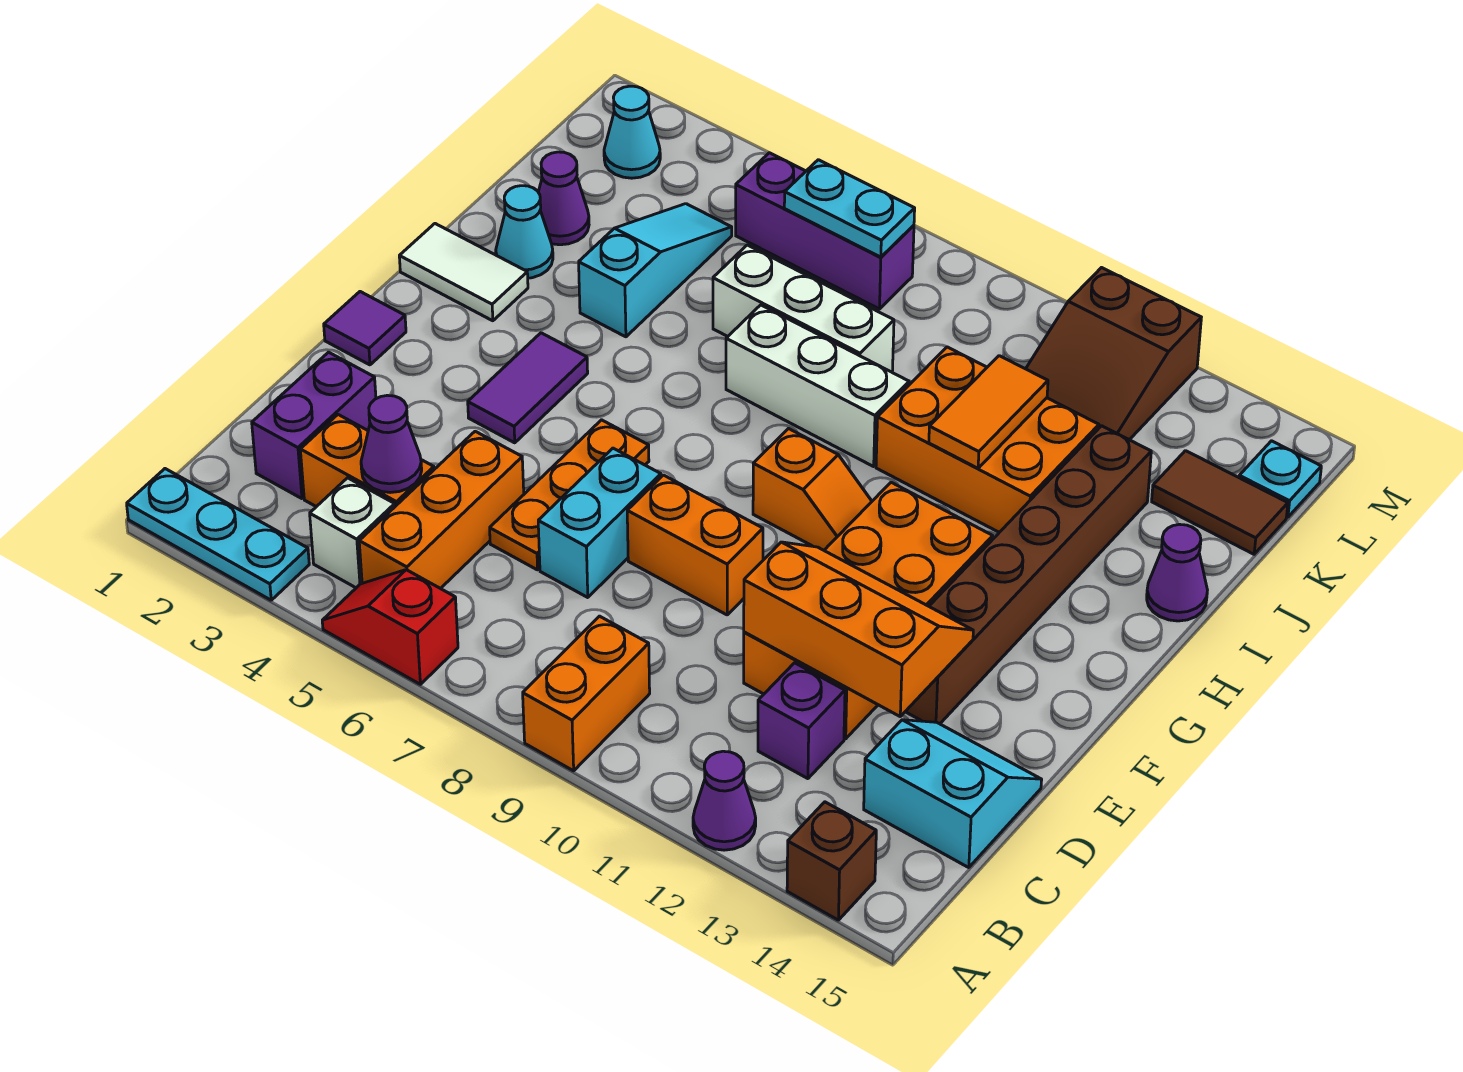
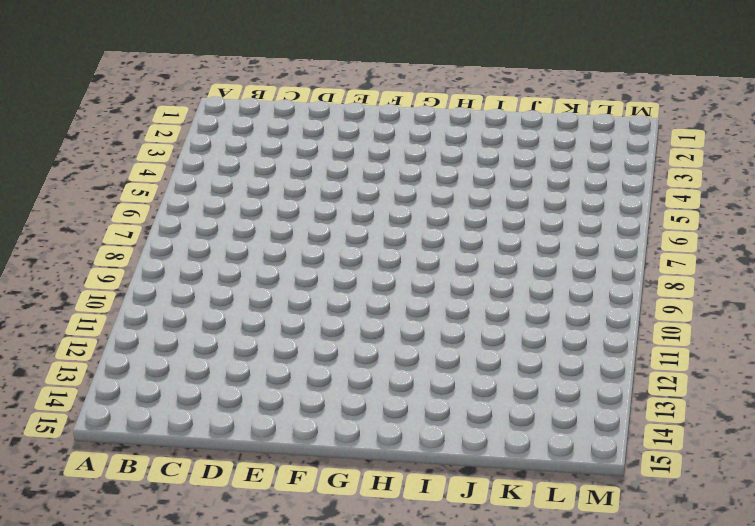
none -> cyan plate A1:A3 level 1
none -> red slope A5:A6 level 1 top 6
none -> orange brick A9:B9 level 1
none -> purple cone A12 level 1

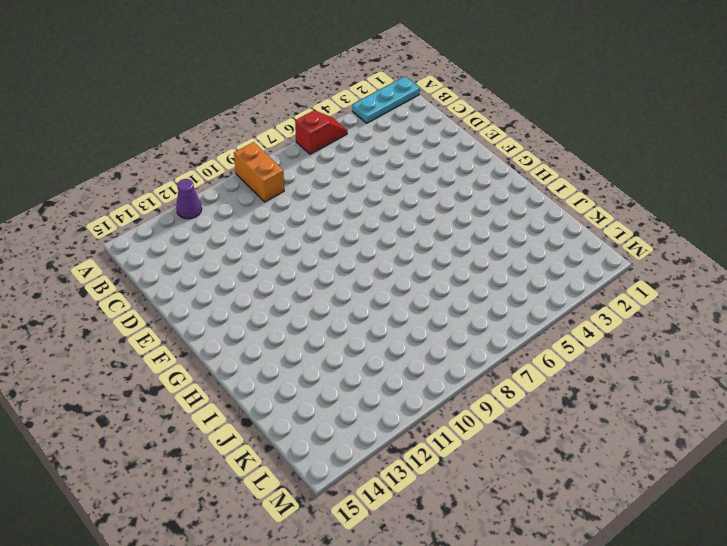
none -> brown brick A14 level 1
none -> white brick B4 level 1
none -> orange brick B5:D5 level 1
none -> purple brick C2:D2 level 1

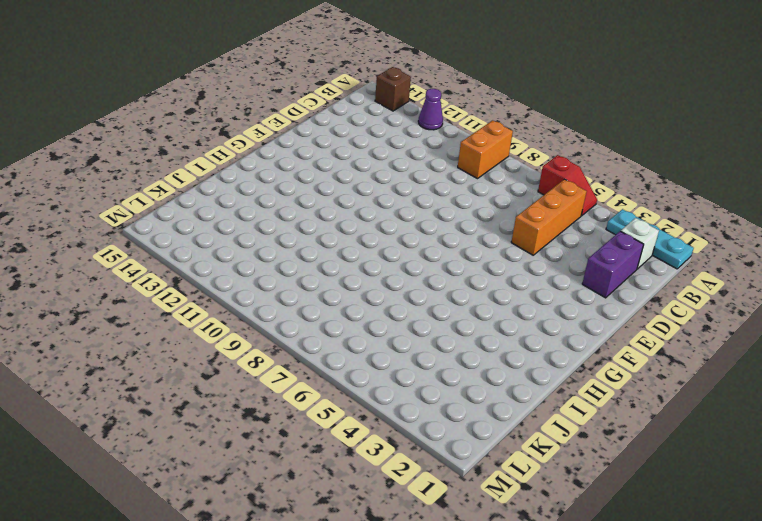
white brick B2 level 1 -> white brick B4 level 1
none -> orange brick C3:C4 level 1
none -> purple brick C12 level 1
none -> cyan slope C14:D15 level 1 top C
none -> orange plate D6:F6 level 1

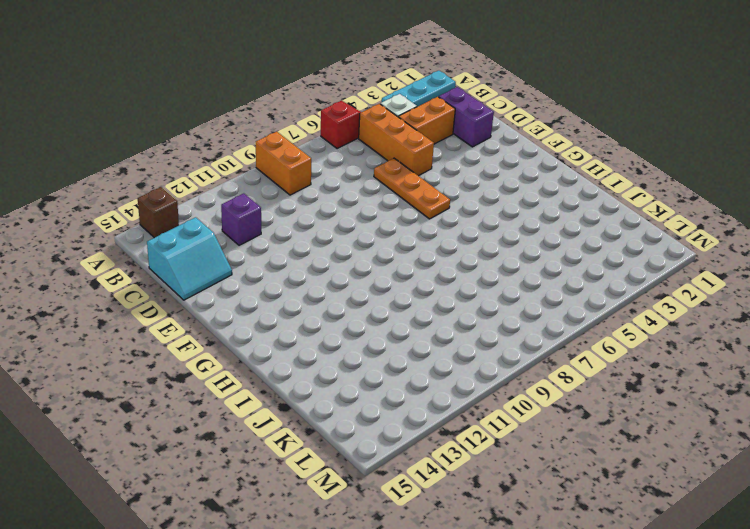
none -> purple cone A12 level 1
none -> cyan brick D7:E7 level 1
none -> orange brick D11:G12 level 1
none -> orange brick E8:E9 level 1

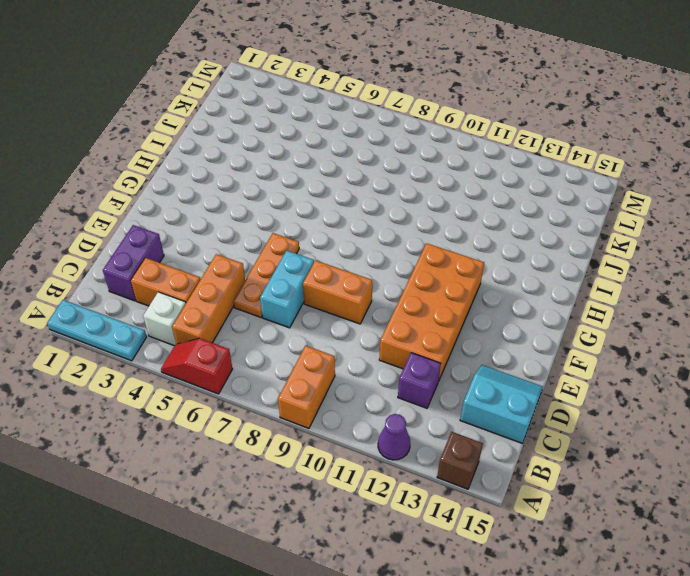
none -> brown brick E13:J13 level 1
none -> purple tile F1 level 1
none -> purple tile F4:G4 level 1
none -> orange slope G9:G10 level 1 top 9

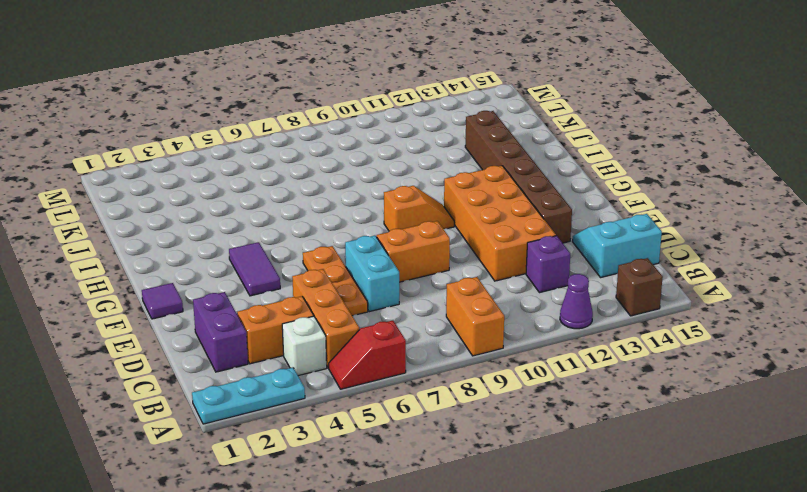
none -> white tile H1:H2 level 1
none -> cyan cone I2 level 1
none -> cyan slope I4:K4 level 1 top I
none -> white brick I7:I9 level 1

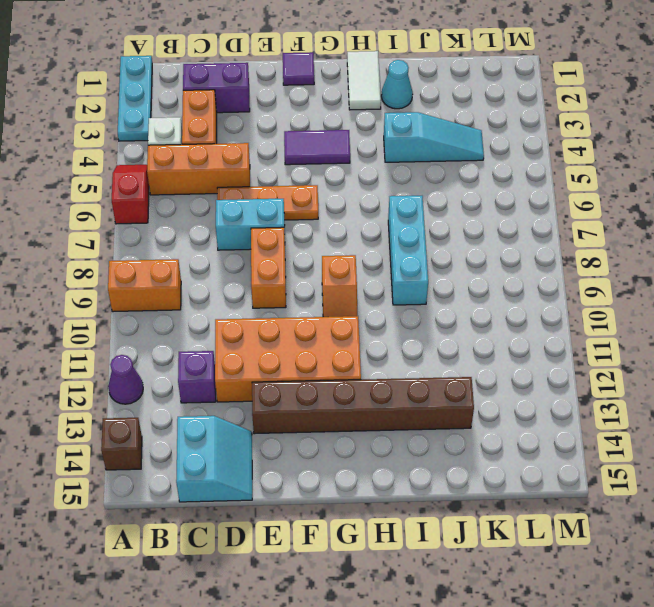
cyan brick I7:I9 level 1 -> white brick I7:I9 level 1
none -> orange brick I10:J12 level 1
none -> purple cone I15 level 1
none -> purple cone J2 level 1
none -> white brick J6:J8 level 1

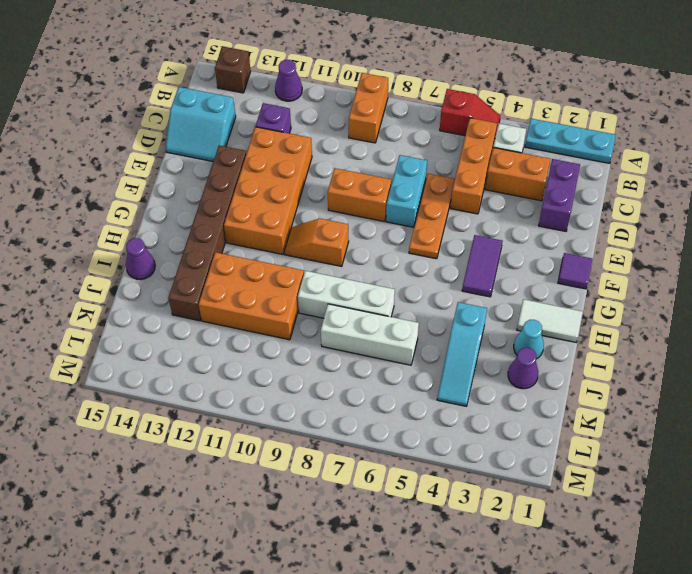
none -> brown slope K11:M12 level 1 top M
none -> brown tile K14:K15 level 1
none -> cyan cone L2 level 1
none -> purple brick L5:L7 level 1

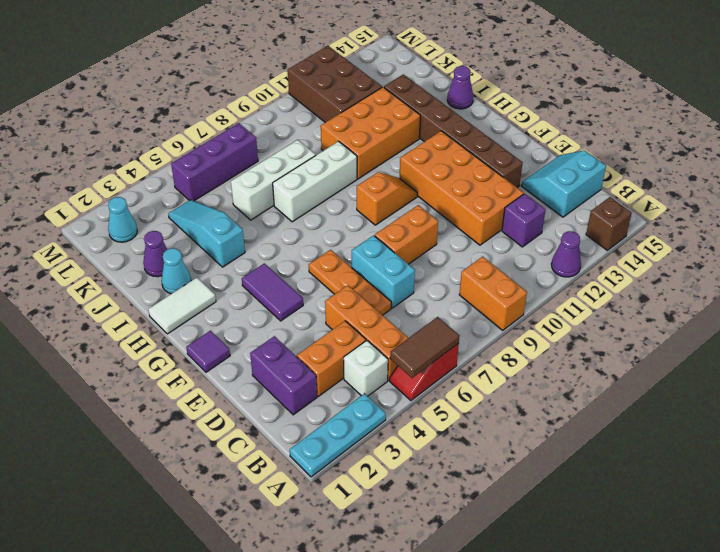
brown tile A5:A6 level 2 -> brown tile K14:K15 level 1
brown brick K11:M12 level 1 -> brown slope K11:M12 level 1 top M
none -> cyan plate L15 level 1
none -> purple cone C4 level 2
none -> orange slope D11:E13 level 2 top D
none -> orange tile I11:J11 level 2

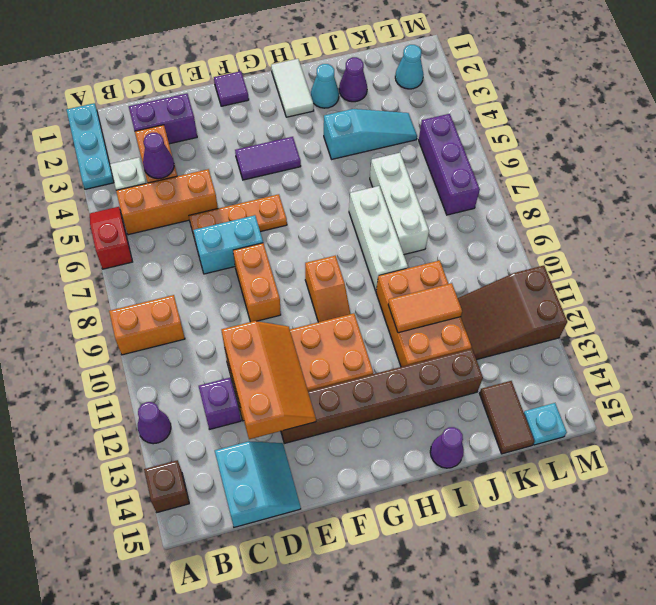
none -> cyan plate L6:L7 level 2

